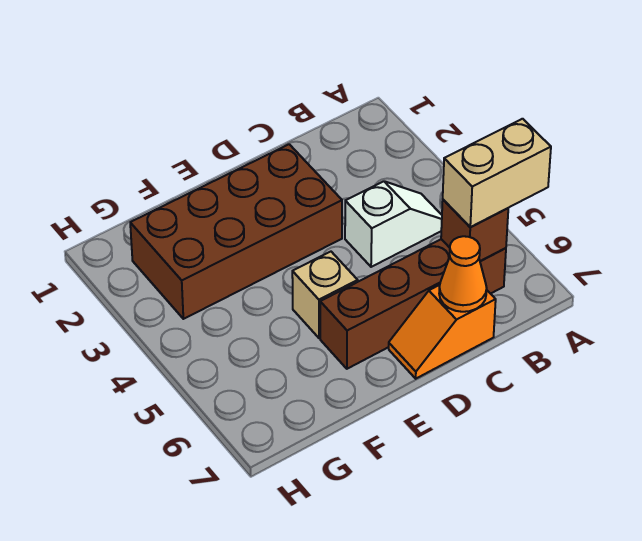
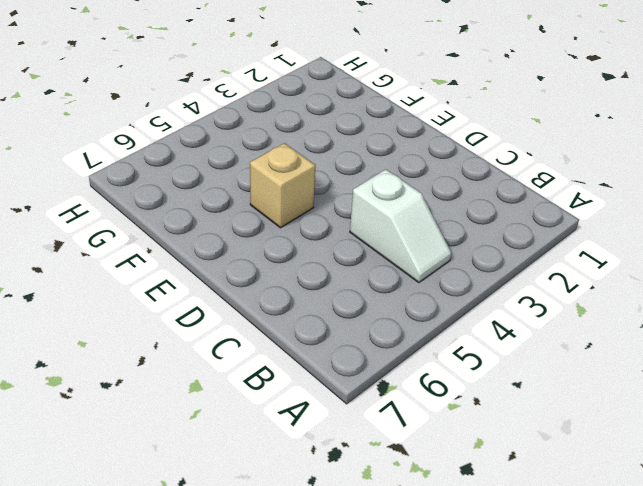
none -> brown brick B6:E6 level 1
none -> orange slope C7:D7 level 1 top C

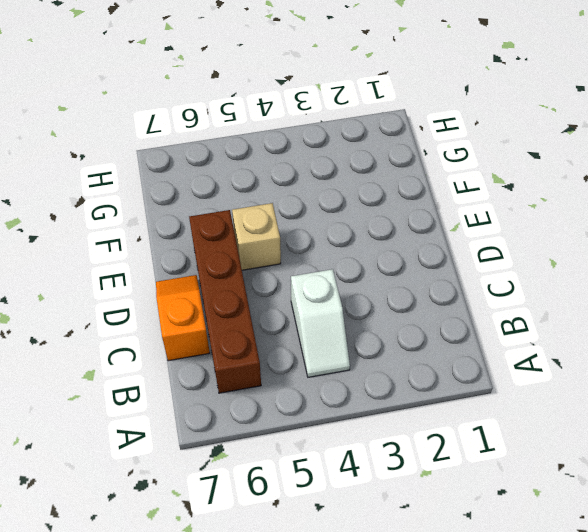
none -> brown brick D2:G3 level 1
none -> brown brick B6 level 2

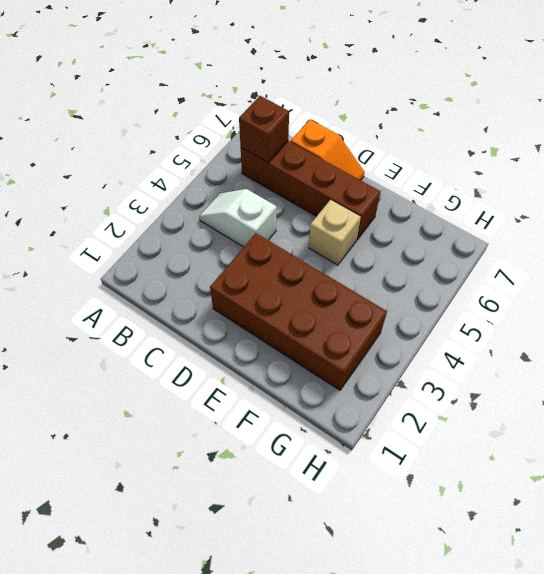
none -> orange cone C7 level 2
none -> tan brick A6:B6 level 3

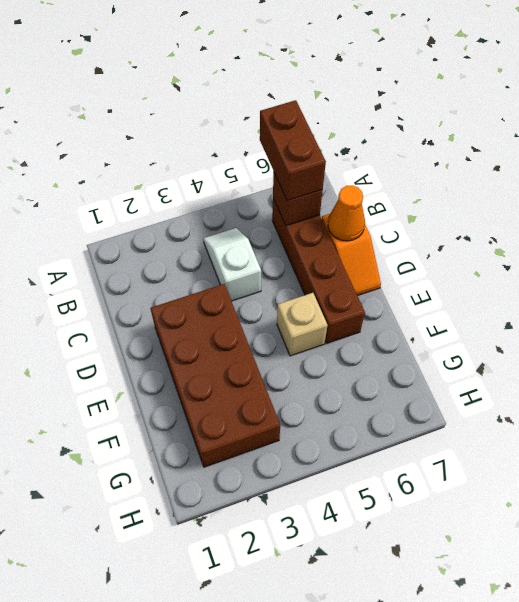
brown brick A6:B6 level 3 -> tan brick A6:B6 level 3

